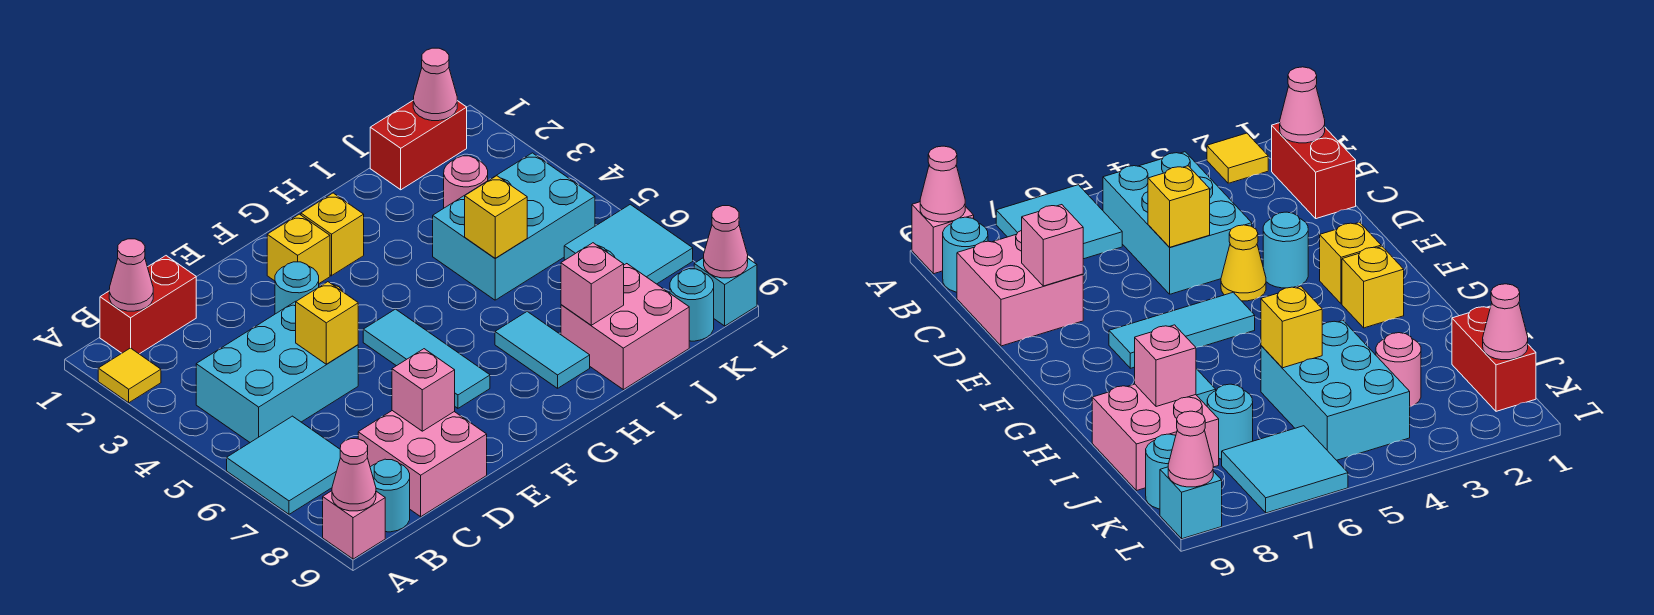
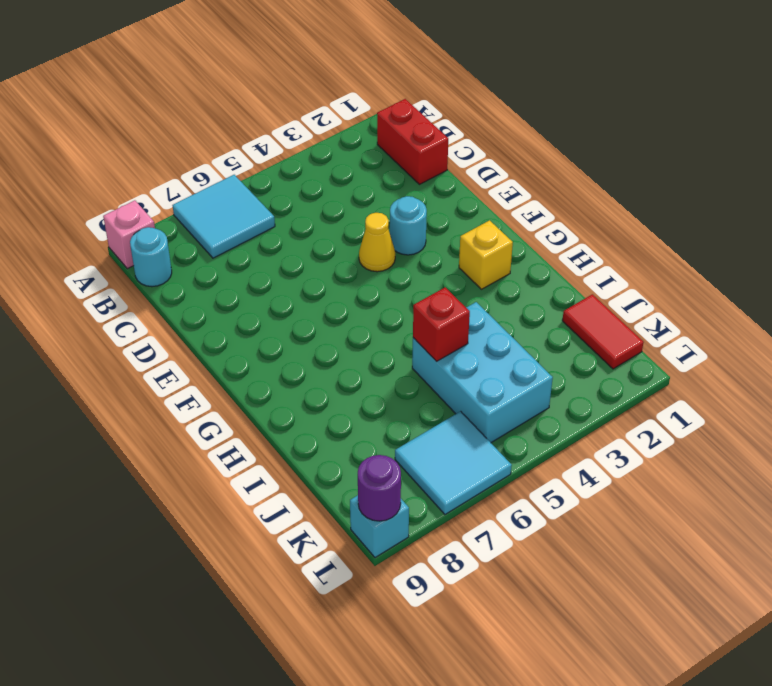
red brick I5 level 2 -> yellow brick I5 level 2
red tile J1:K1 level 1 -> red brick J1:K1 level 1
purple round brick L9 level 2 -> pink cone L9 level 2
none -> yellow tile A2 level 1
none -> cyan brick B4:D5 level 1
none -> pink brick C8:D9 level 1

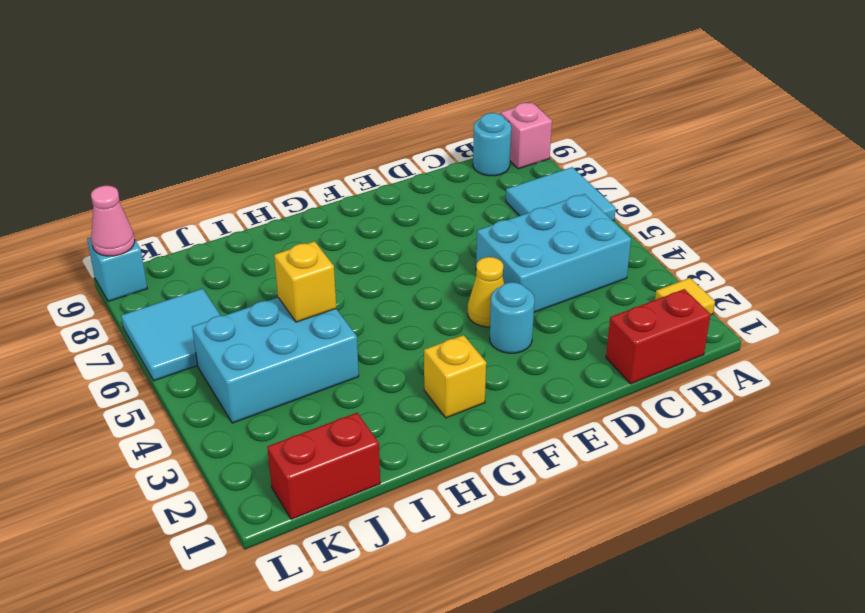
none -> pink brick C8:D9 level 1
none -> yellow brick F2 level 1
none -> cyan tile F5:F7 level 1

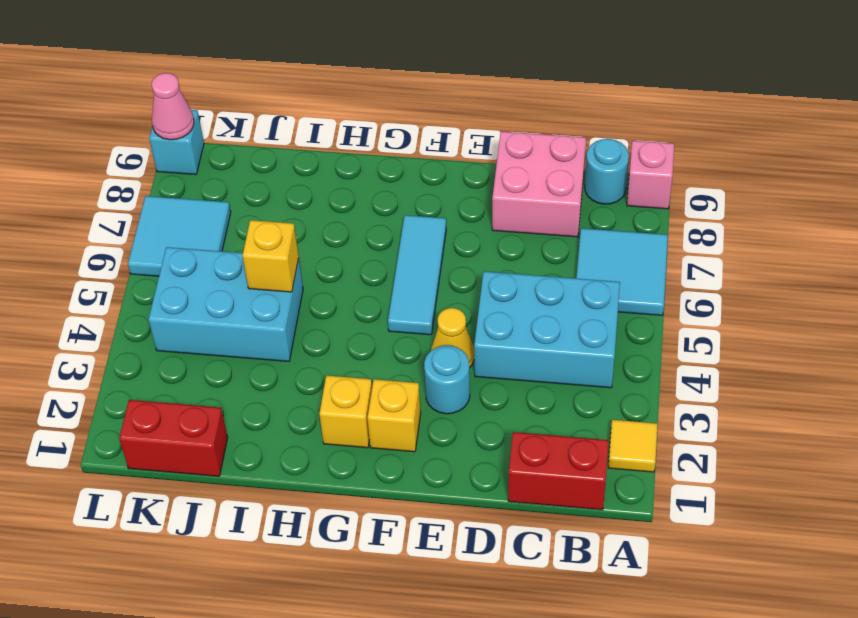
none -> cyan tile H7:H8 level 1
none -> pink brick I8:J9 level 1
none -> pink round brick J3 level 1

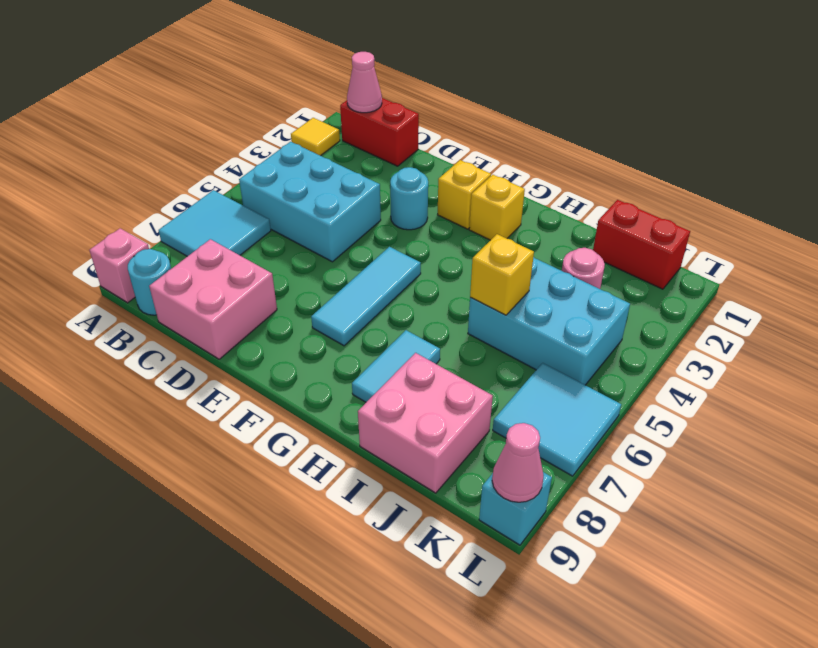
none -> yellow cone E4 level 1
none -> cyan round brick J7 level 1
none -> cyan round brick K9 level 1

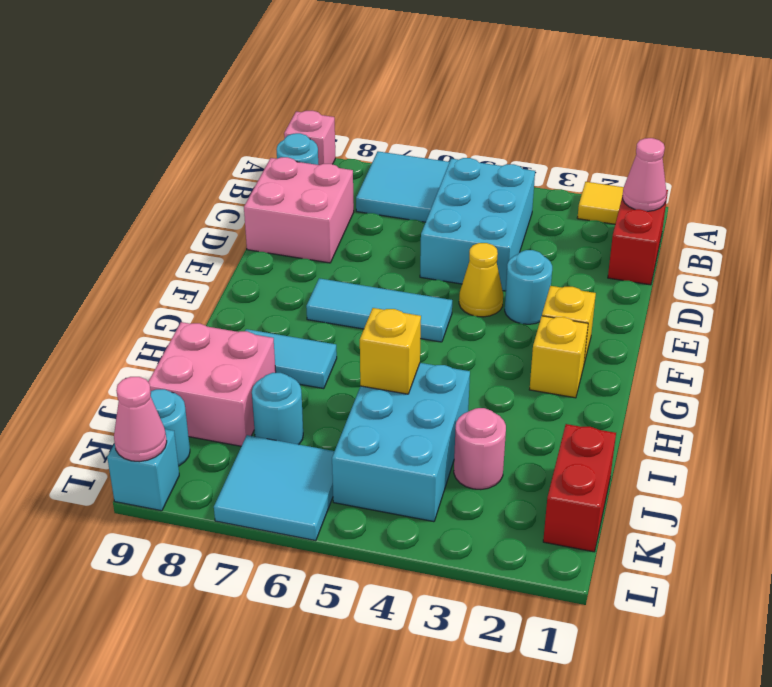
none -> pink cone A9 level 2
none -> yellow brick D5 level 2
none -> pink brick D8 level 2

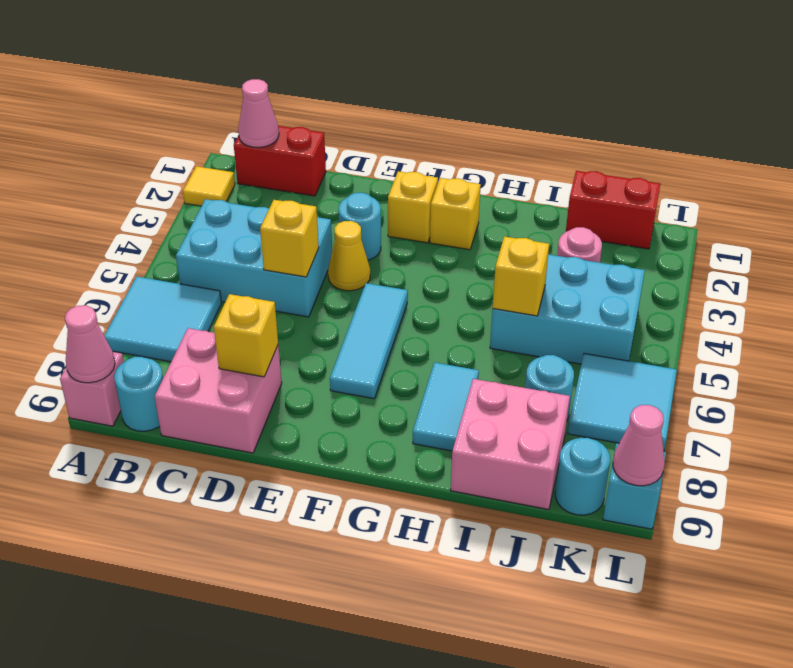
yellow brick D8 level 2 -> pink brick D8 level 2
none -> pink brick I8 level 2
none -> pink cone K1 level 2

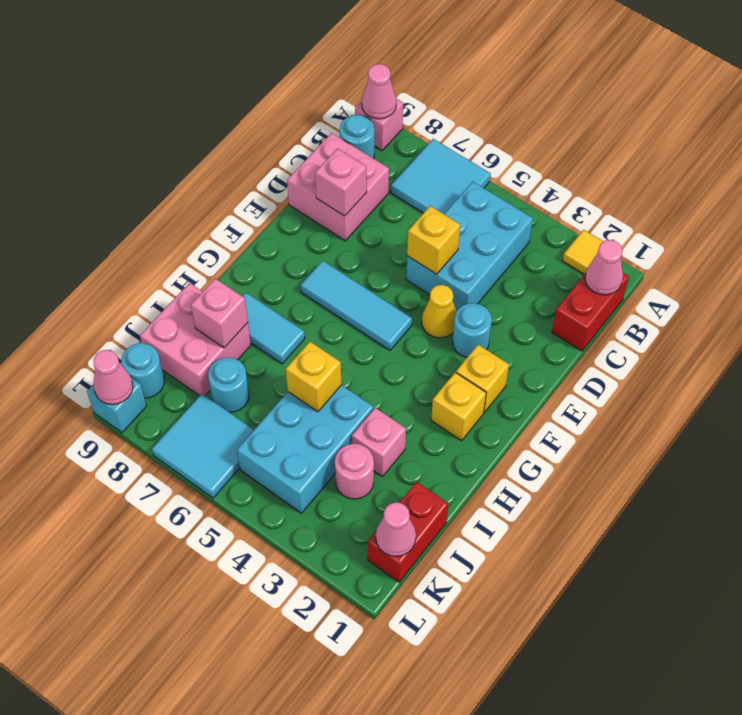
pink brick I3 level 1 -> none

